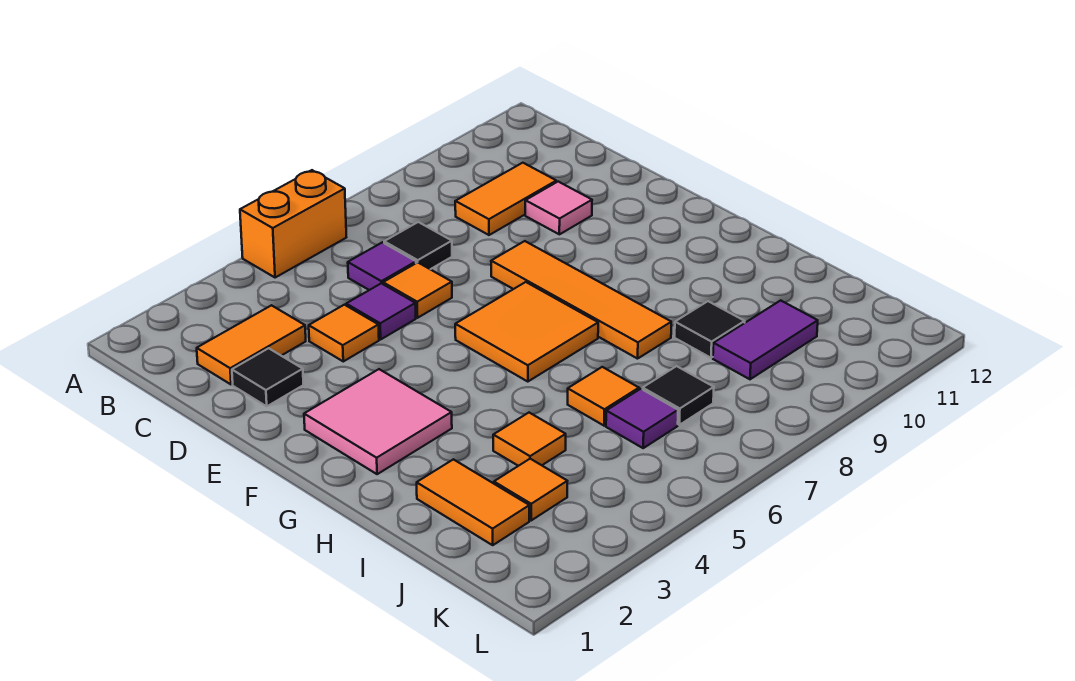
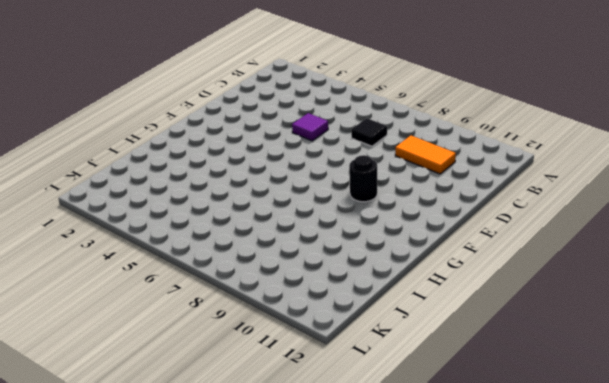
black round brick F9 level 1 -> none
none -> orange brick A5:A6 level 1
none -> orange tile C2:C3 level 1
none -> purple tile C6 level 1

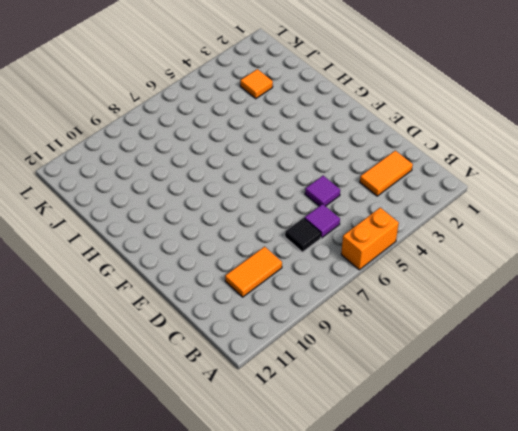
none -> black tile D2 level 1
none -> orange tile D4 level 1
none -> orange tile D6 level 1

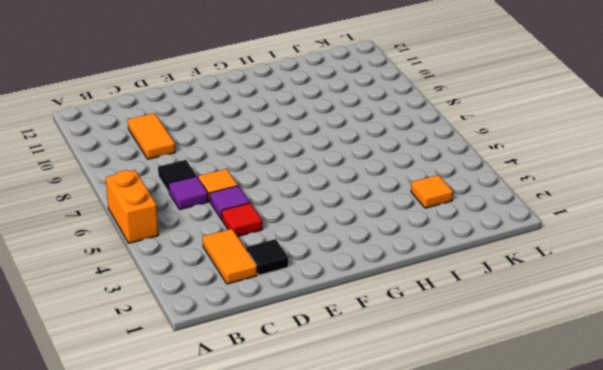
red tile D4 level 1 -> orange tile D4 level 1
none -> pink tile D10 level 1
none -> orange tile E8:H8 level 1
none -> pink tile F2:G3 level 1

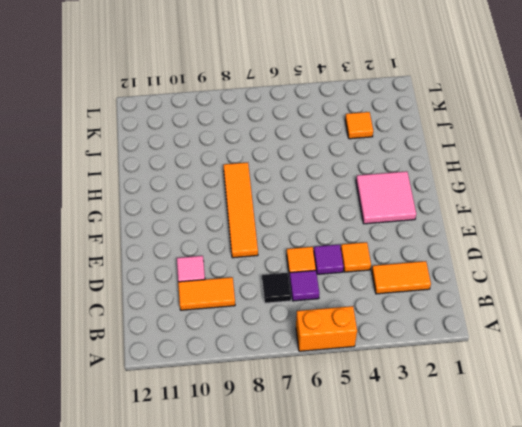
none -> black tile D2 level 1
none -> orange tile F6:G7 level 1
none -> orange tile I2:J2 level 1

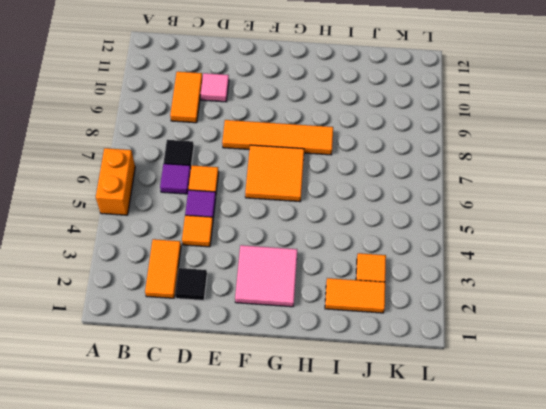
none -> orange tile I4 level 1
none -> orange tile I6 level 1
none -> black tile I9 level 1

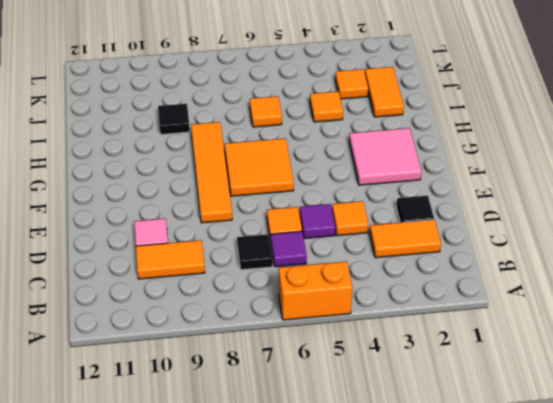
none -> purple tile J6 level 1
none -> black tile J7 level 1
none -> purple tile J9:J10 level 1

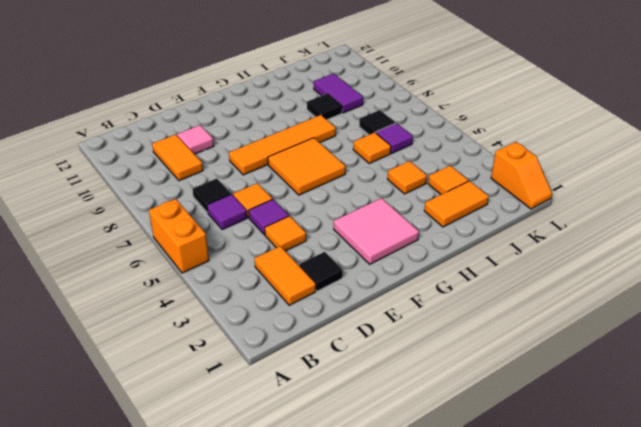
orange slope L1:L2 level 1 top 2 -> none

